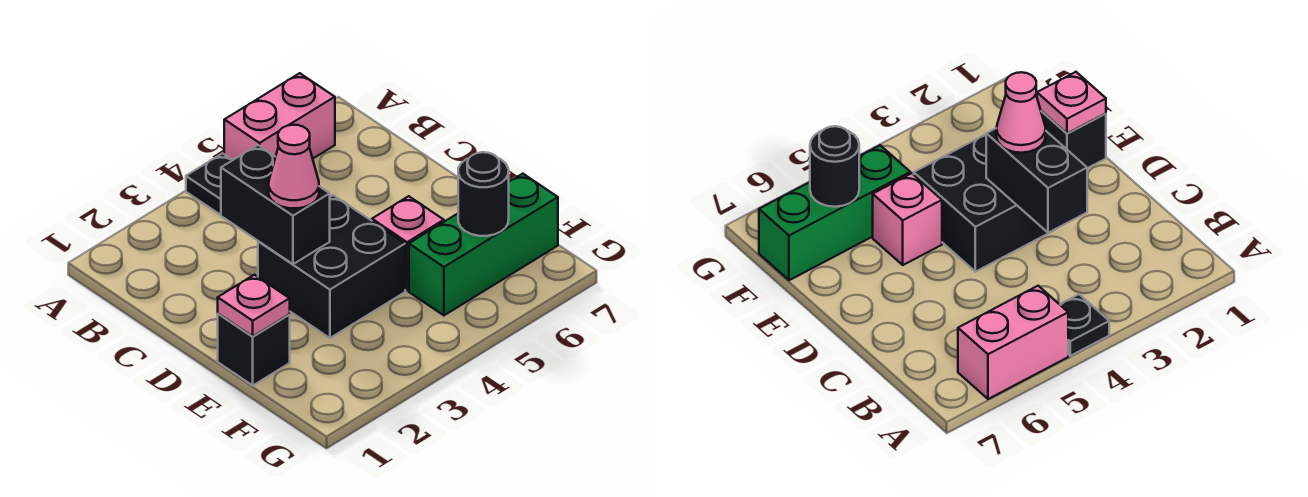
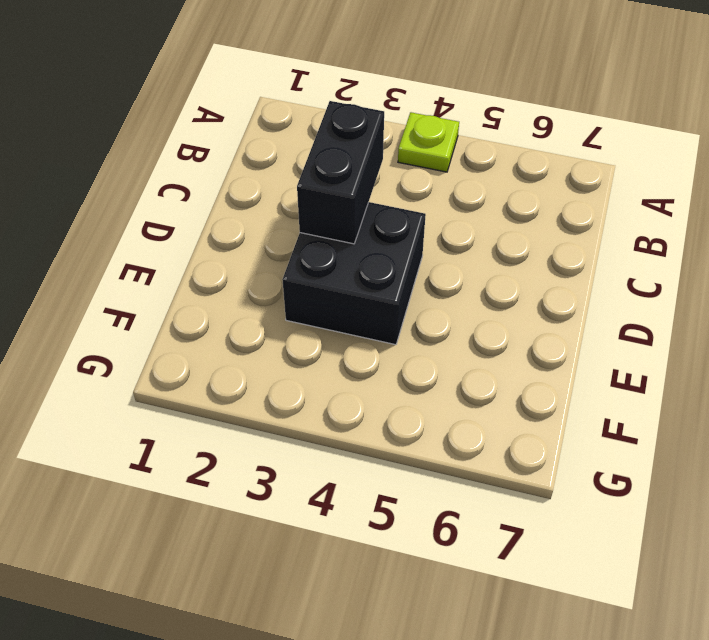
lime plate A4 level 1 -> black plate A4 level 1
none -> pink brick A5:A6 level 1
none -> black brick E1 level 1

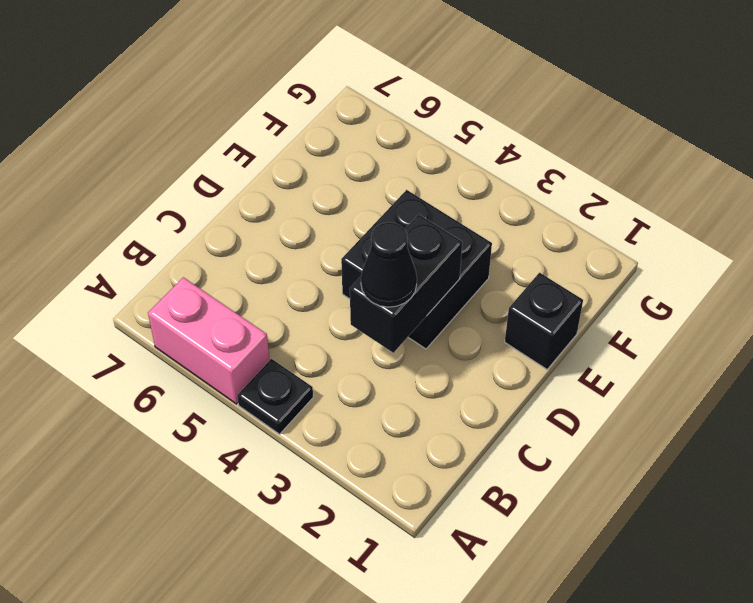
black cone C3 level 3 -> none
none -> pink brick E5 level 1
none -> green brick F5:F7 level 1

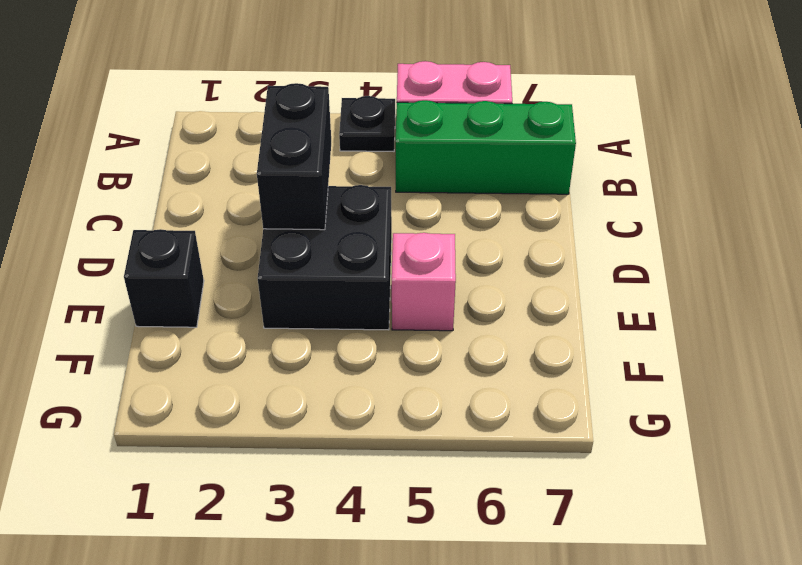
green brick B5:B7 level 1 -> green brick F5:F7 level 1
none -> pink plate E1 level 2
none -> black round brick F6 level 2

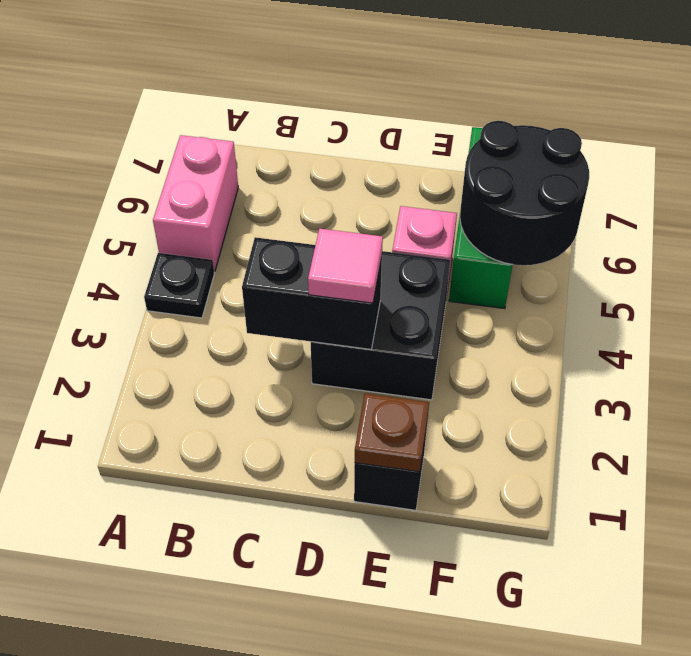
pink tile D3 level 3 -> pink cone D3 level 3
brown plate E1 level 2 -> pink plate E1 level 2
black round brick F5:G6 level 2 -> black round brick F6 level 2

